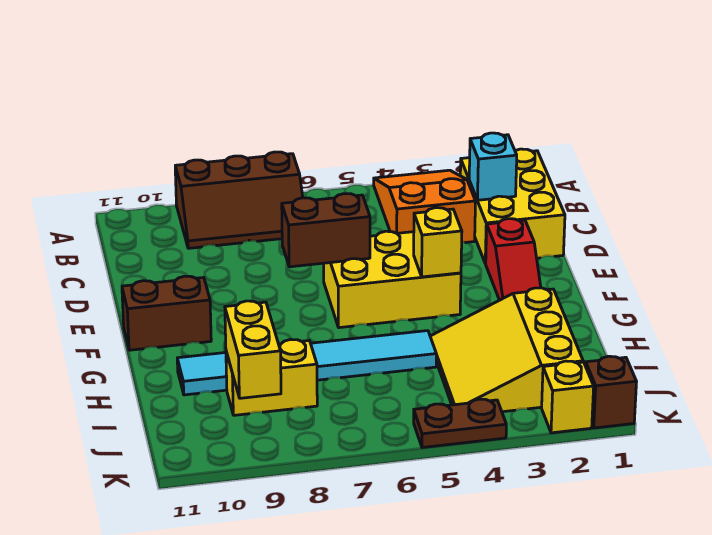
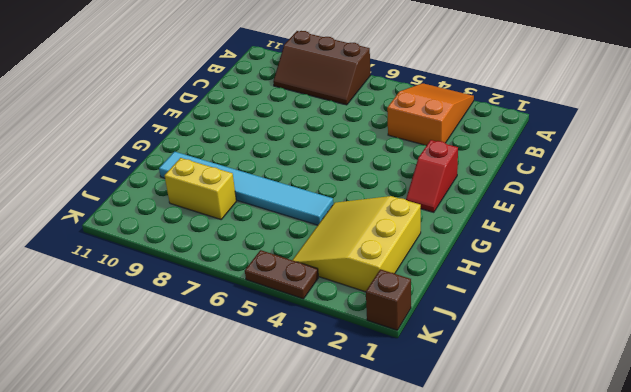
none -> yellow brick B1:D2 level 1
none -> yellow brick E4:F6 level 1
none -> brown brick F10:F11 level 1

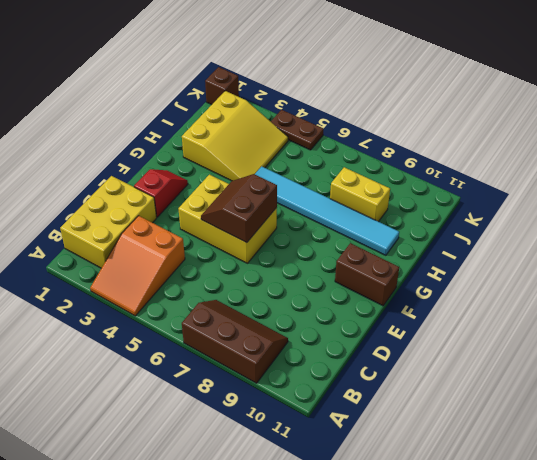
brown slope E5:F6 level 2 top 6 -> brown brick E6:E7 level 2
none -> yellow brick K2 level 1
none -> cyan brick C2 level 2
none -> yellow brick F4 level 2

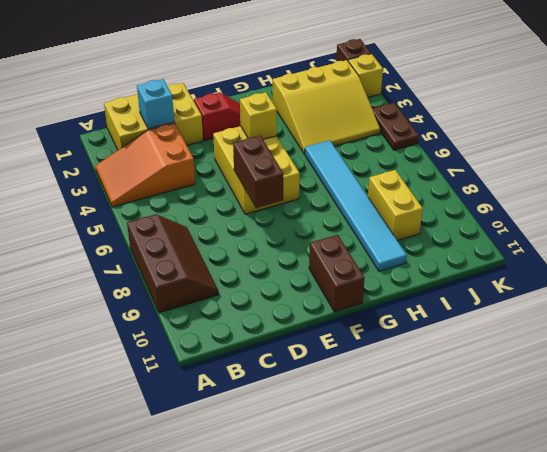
none -> yellow brick I9:J9 level 2

